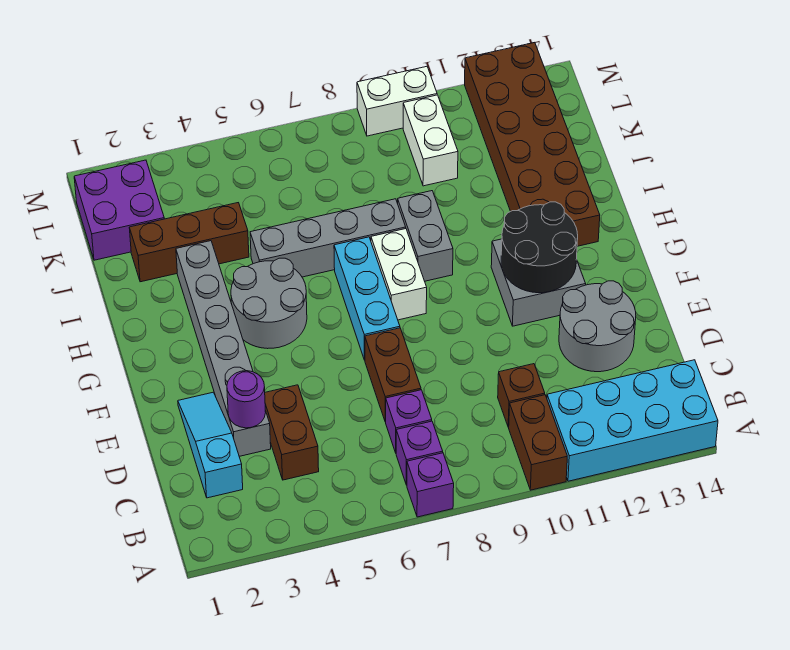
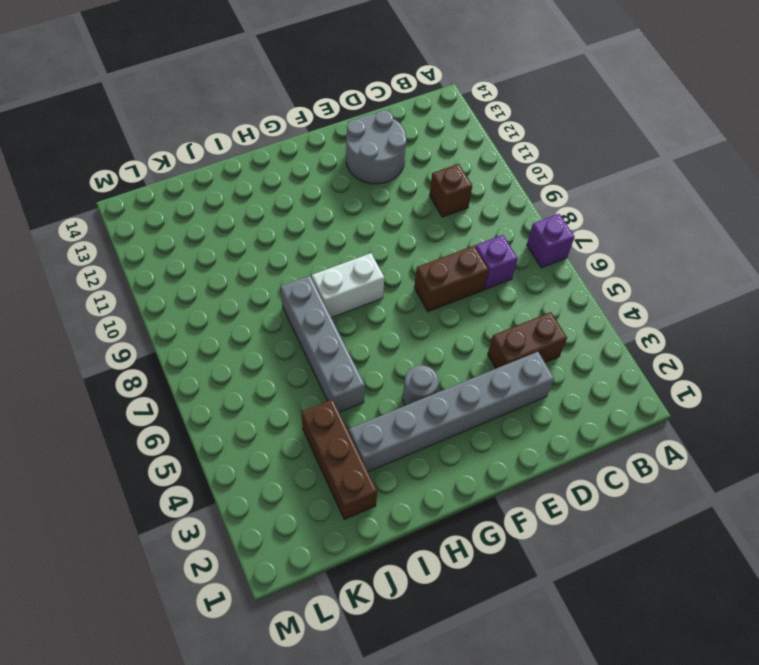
grey round brick G4 level 1 -> grey round brick G4:H5 level 1
none -> brown brick A10:B10 level 1
none -> cyan brick A11:B14 level 1
none -> purple brick B7 level 1

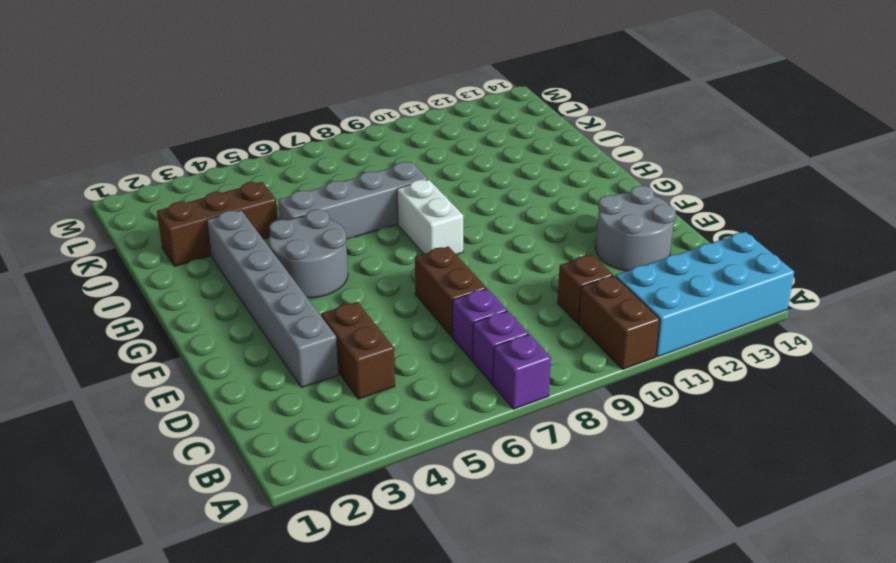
none -> cyan slope C2:E2 level 1 top C
none -> cyan brick F7:H7 level 1
none -> grey brick F11:G12 level 1

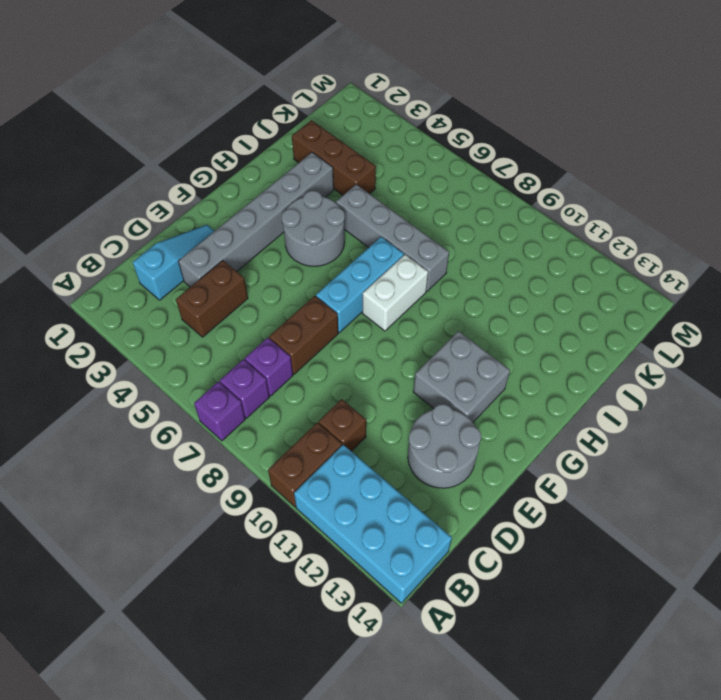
none -> grey brick H9:I9 level 1
none -> brown brick H12:M13 level 1
none -> purple brick K1:L2 level 1

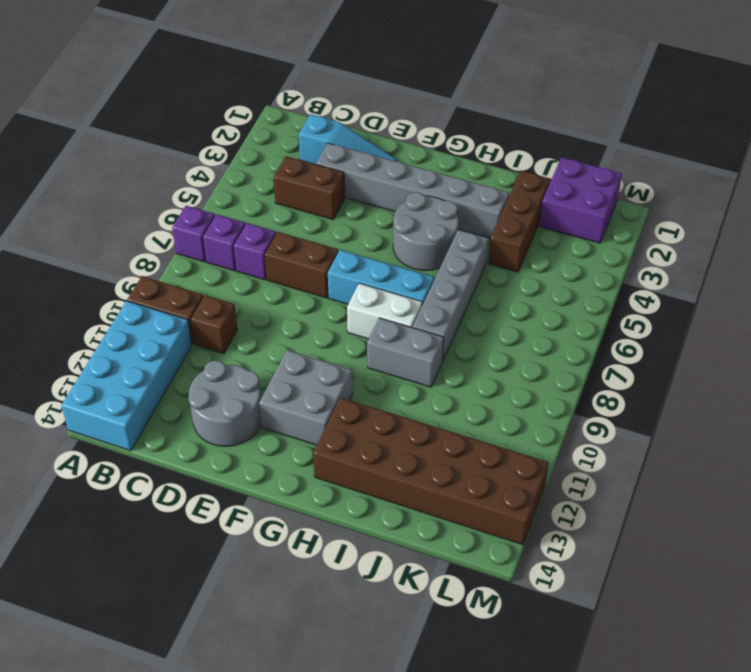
none -> white brick K10:L10 level 1
none -> white brick M9:M10 level 1
none -> purple round brick D3 level 2

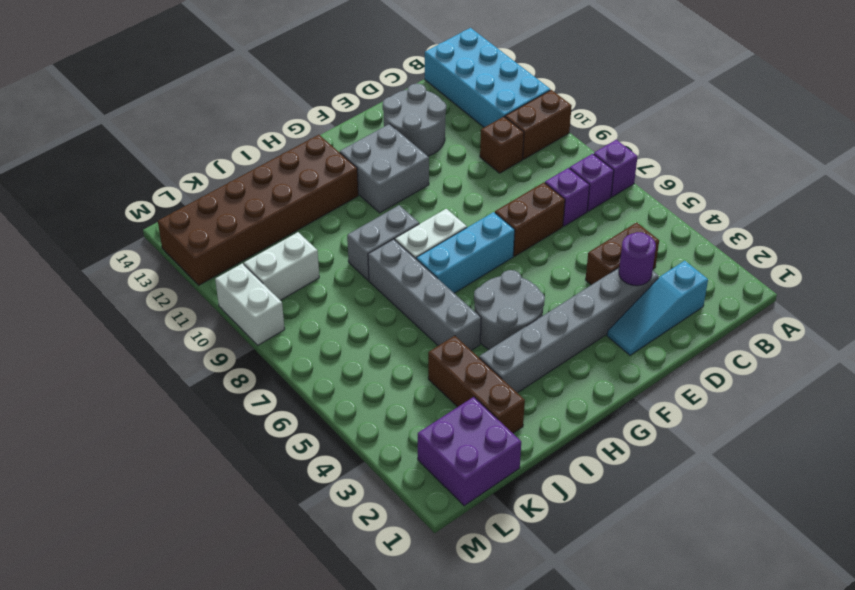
none -> black round brick F11:G12 level 2

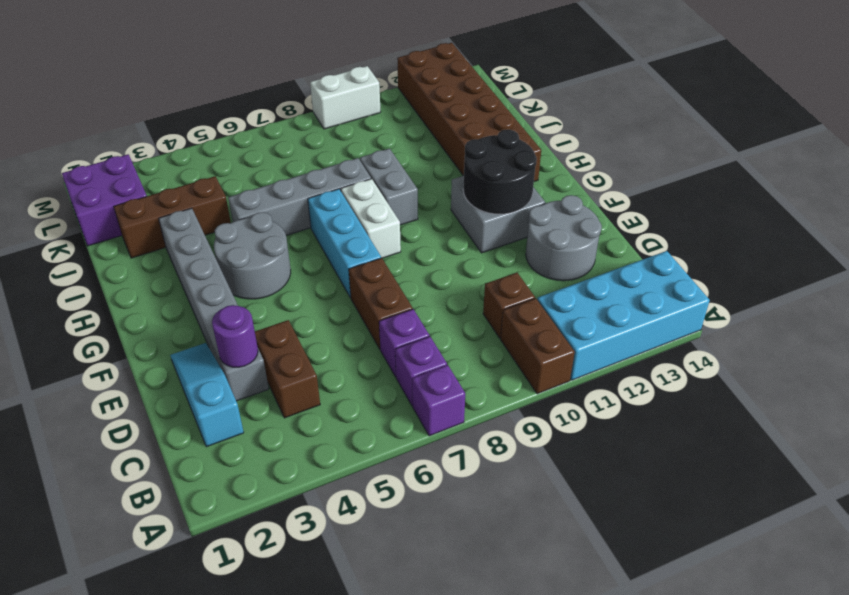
none -> white brick K10:L10 level 1

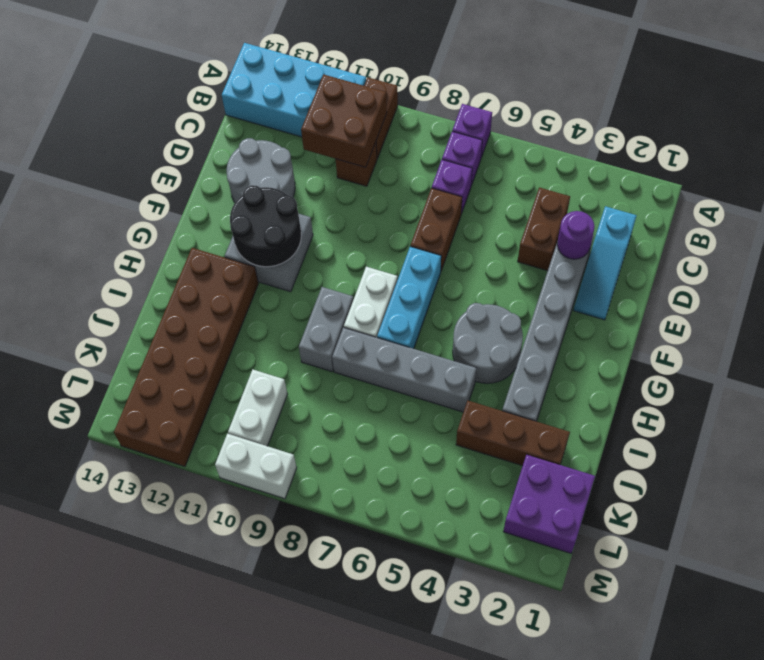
brown brick B10:C11 level 2 -> none

